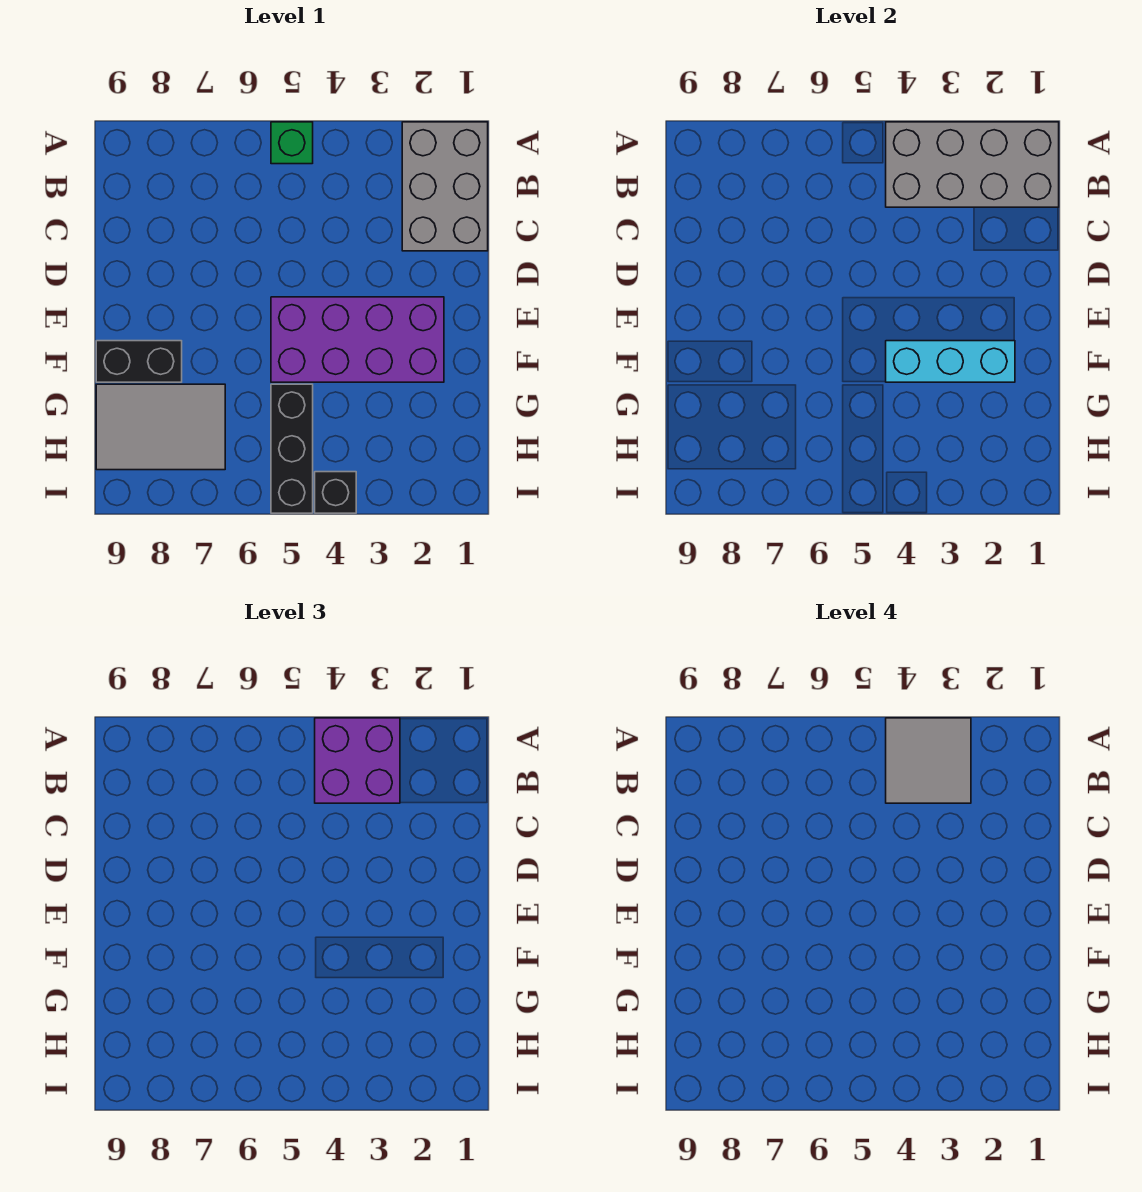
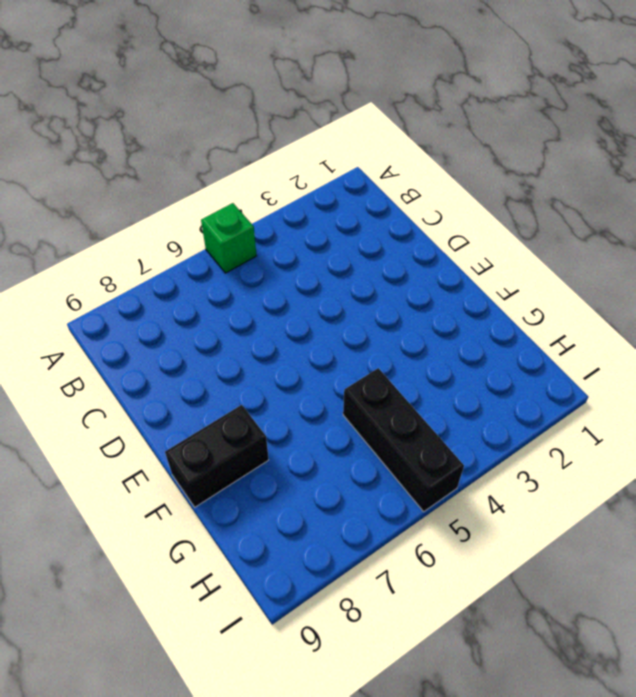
none -> grey brick A1:C2 level 1
none -> purple brick E2:F5 level 1

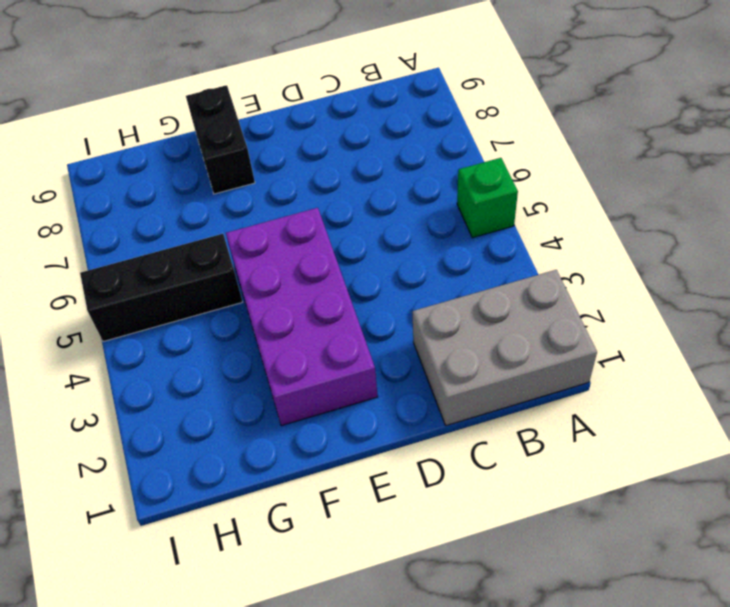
none -> grey tile G7:H9 level 1
none -> black brick I4 level 1

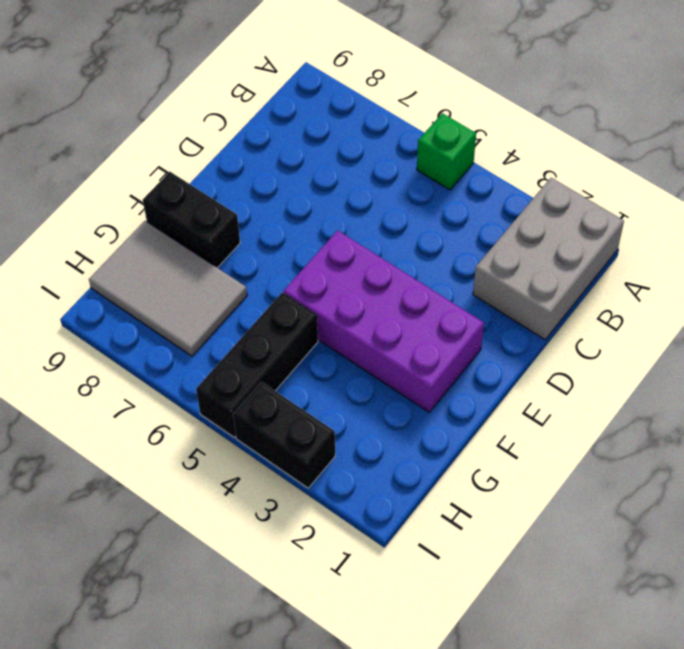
black brick I3:I4 level 1 -> black brick I4 level 1
none -> grey brick A1:B4 level 2
none -> cyan brick F2:F4 level 2

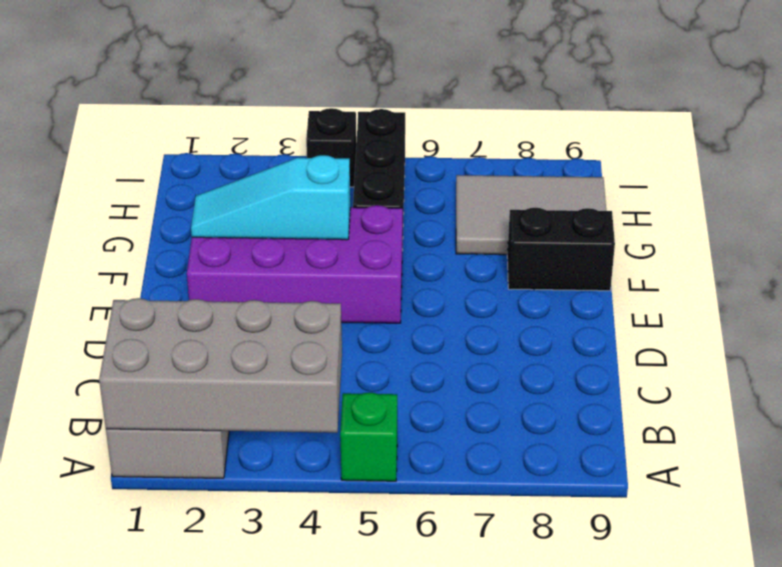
cyan slope F2:F4 level 2 top 4 -> cyan brick F2:F4 level 2
none -> purple brick A3:B4 level 3
none -> grey tile A3:B4 level 4

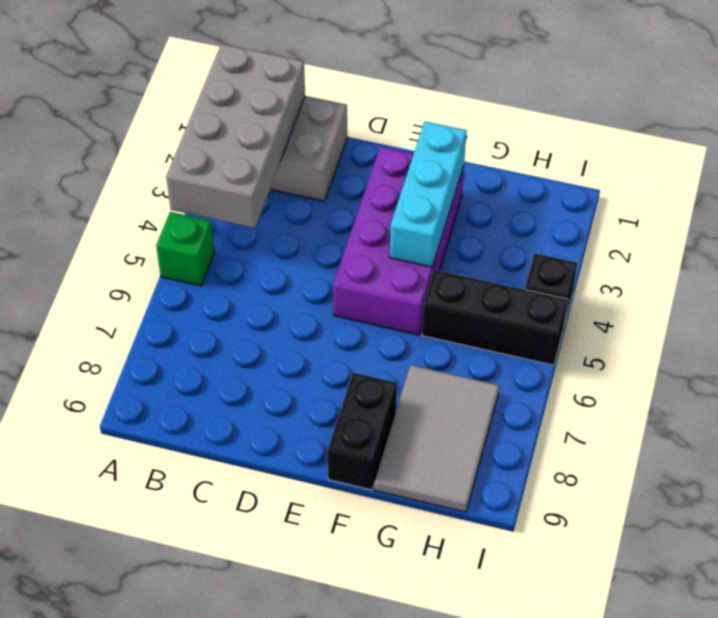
none -> purple brick A3:B4 level 3
none -> grey tile A3:B4 level 4

